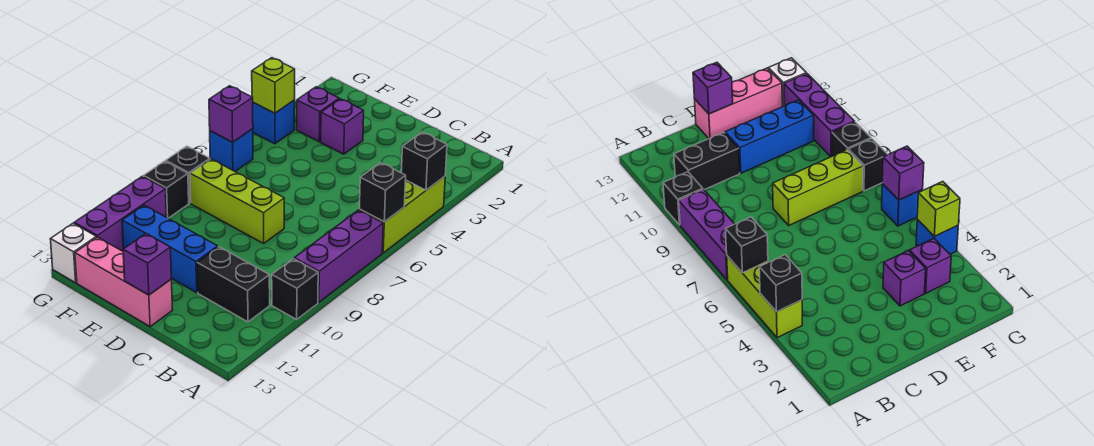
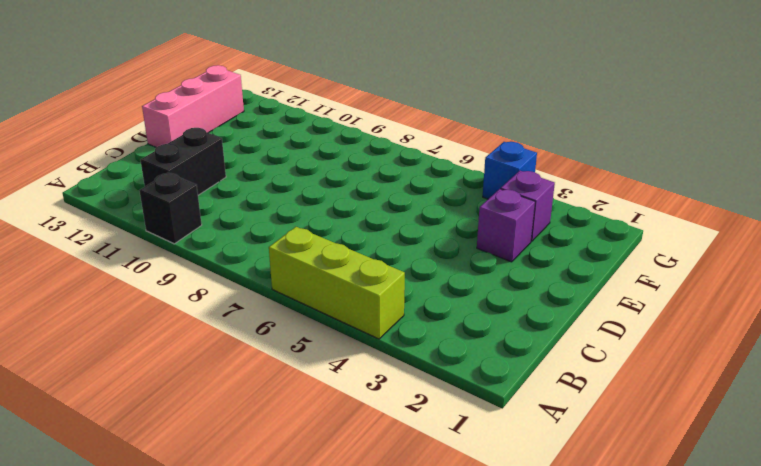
none -> purple brick A7:A9 level 1
none -> lime brick D8:F8 level 1
none -> blue brick D11:F11 level 1

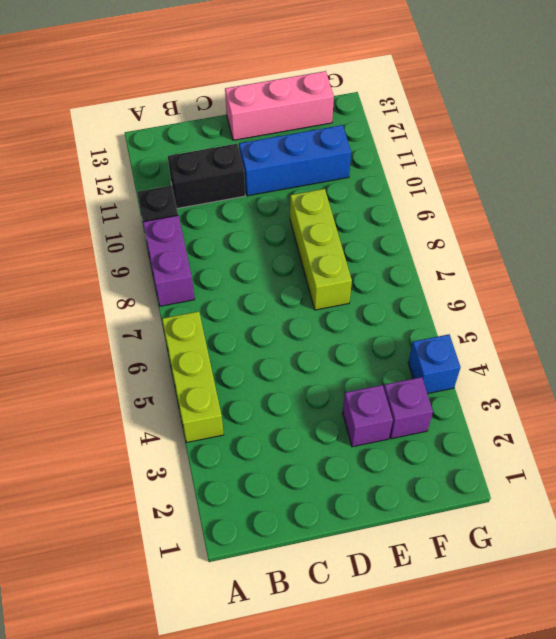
purple brick A8:A9 level 1 -> purple brick A7:A9 level 1
lime brick E7:E9 level 1 -> lime brick D8:F8 level 1
none -> blue brick G6 level 1
none -> black brick G8 level 1
none -> black brick G9 level 1

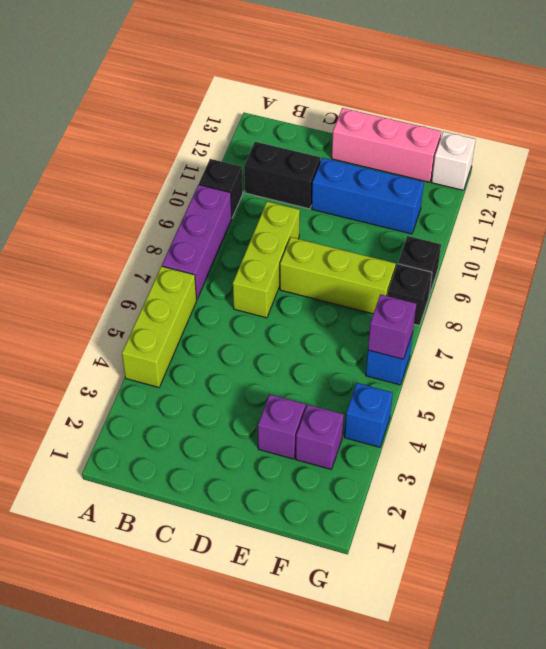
lime brick C7:C9 level 1 -> none
none -> purple brick G10:G12 level 1
none -> black brick A4 level 2
none -> black brick A6 level 2

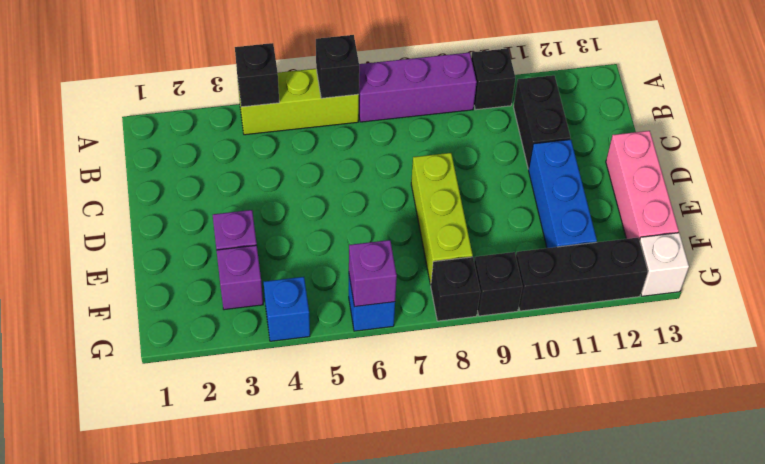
black brick G10:G12 level 1 -> purple brick G10:G12 level 1
none -> purple brick D13 level 2
none -> lime brick G4 level 2

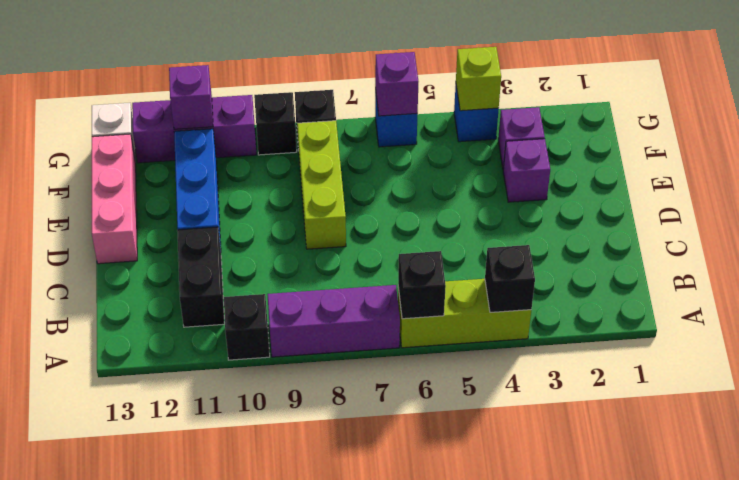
purple brick G11 level 2 -> purple brick D13 level 2

